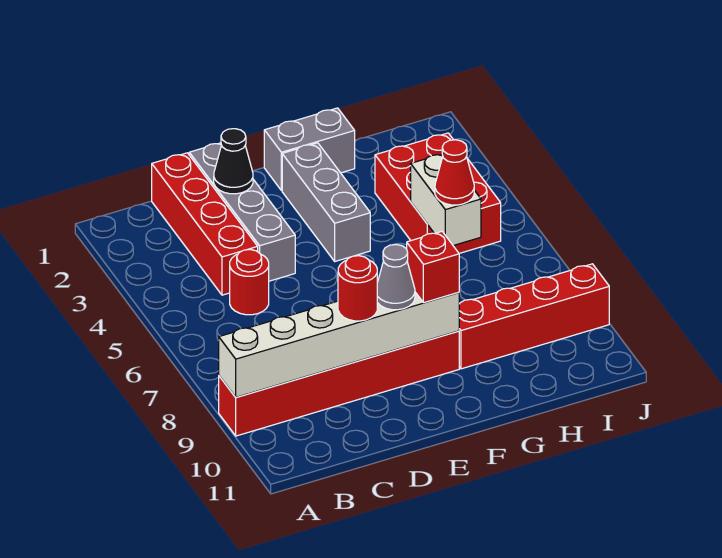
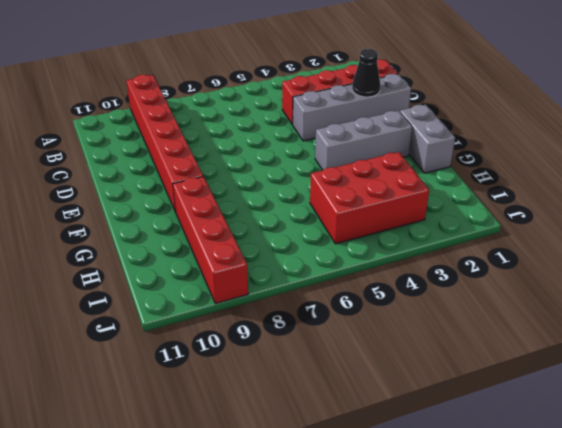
none -> red round brick C5 level 1
none -> white brick A9:F9 level 2
none -> white brick H5:H6 level 2

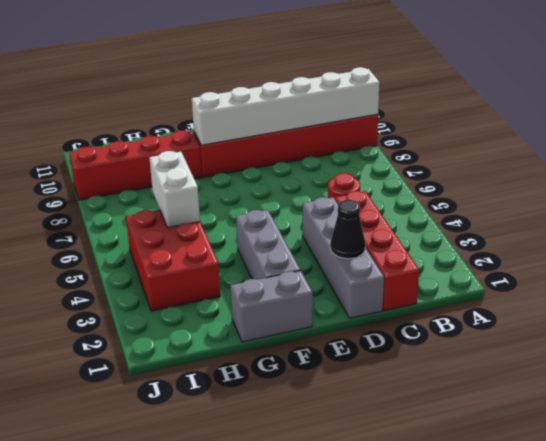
none -> red round brick D9 level 3
none -> grey cone E9 level 3
none -> red brick F9 level 3

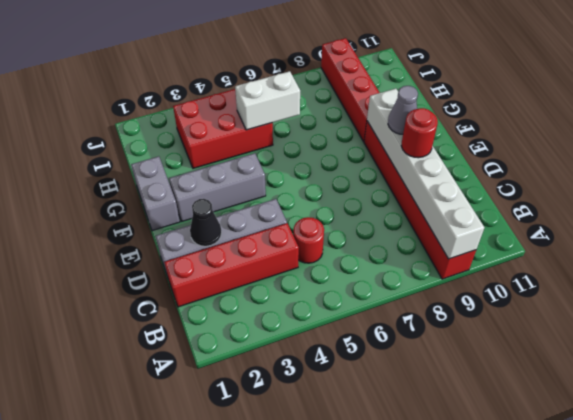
none -> red brick F9 level 3
none -> red cone H6 level 3

